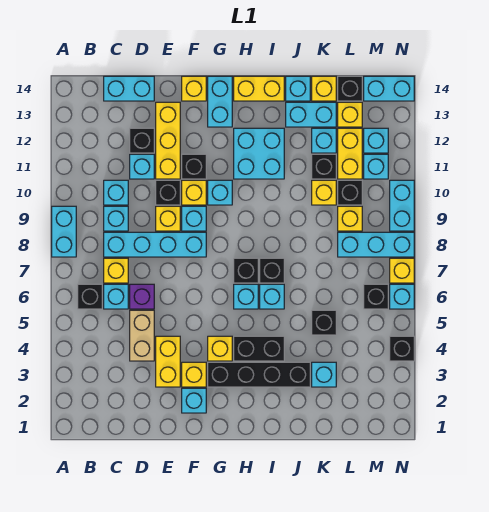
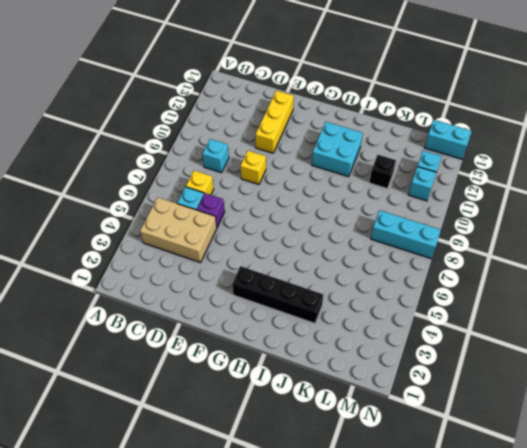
tan brick B4:D5 level 1 -> tan brick D4:D5 level 1
none -> cyan brick A8:A9 level 1
none -> black brick B6 level 1
none -> cyan brick C8:F8 level 1
none -> cyan brick C10 level 1

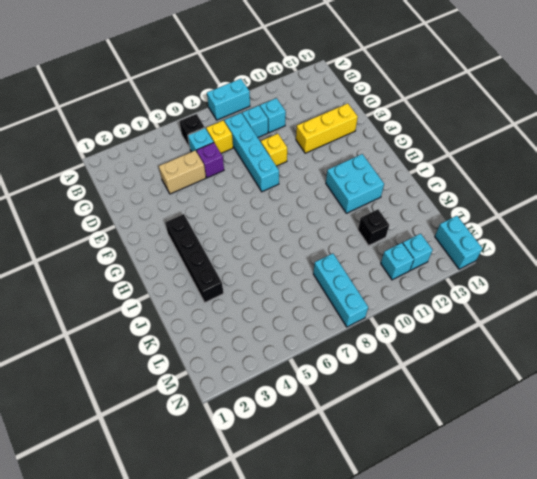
none -> cyan brick C14:D14 level 1
none -> cyan brick D11 level 1
none -> black brick D12 level 1
none -> yellow brick E3:E4 level 1

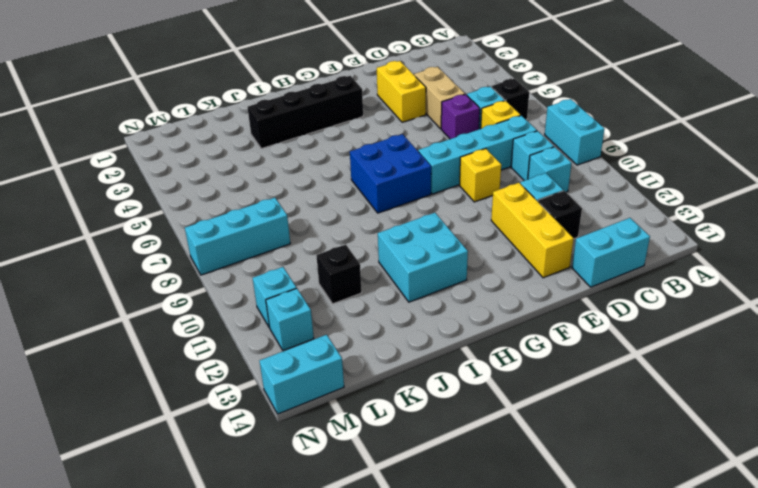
blue brick G7:H8 level 1 -> black brick H7 level 1
none -> black brick E10 level 1
none -> cyan brick F2 level 1
none -> yellow brick F3 level 1
none -> cyan brick F9 level 1

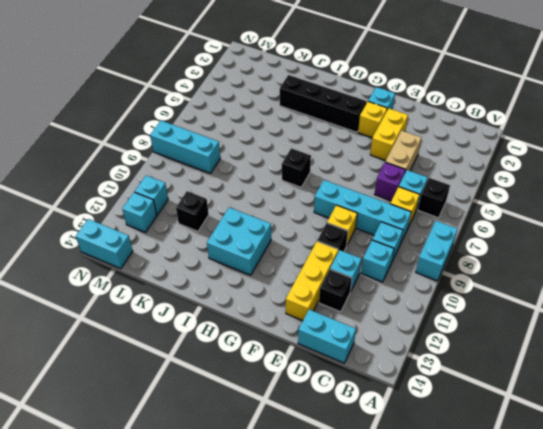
none -> cyan brick F9 level 1
none -> yellow brick F10 level 1
none -> black brick F11 level 1
none -> yellow brick F14 level 1

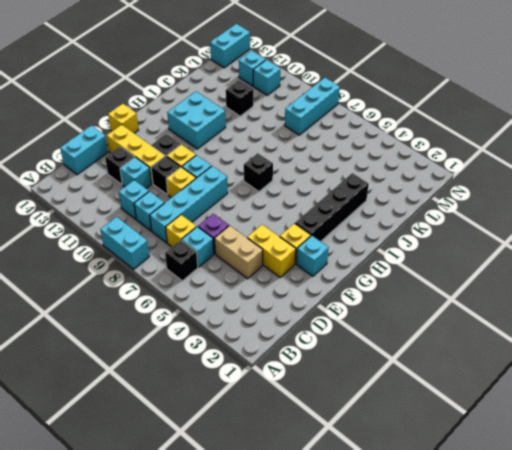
none -> yellow brick G4 level 1
none -> cyan brick G10 level 1
none -> cyan brick G13:G14 level 1
none -> black brick H4:I4 level 1

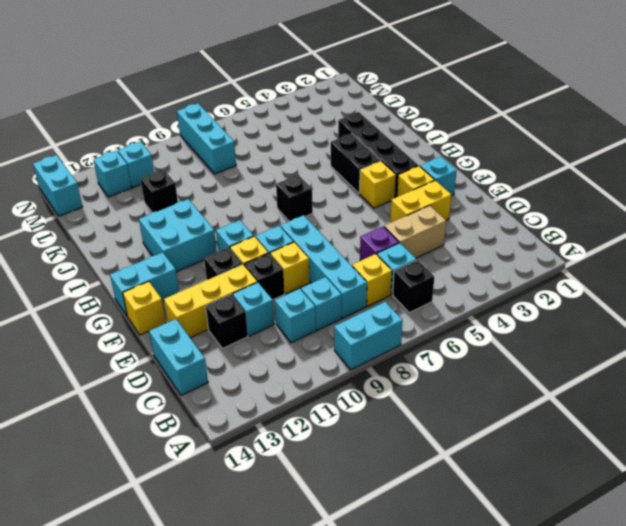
none -> cyan brick H6 level 1
none -> yellow brick H14:I14 level 1
none -> cyan brick I6 level 1
none -> black brick I7 level 1

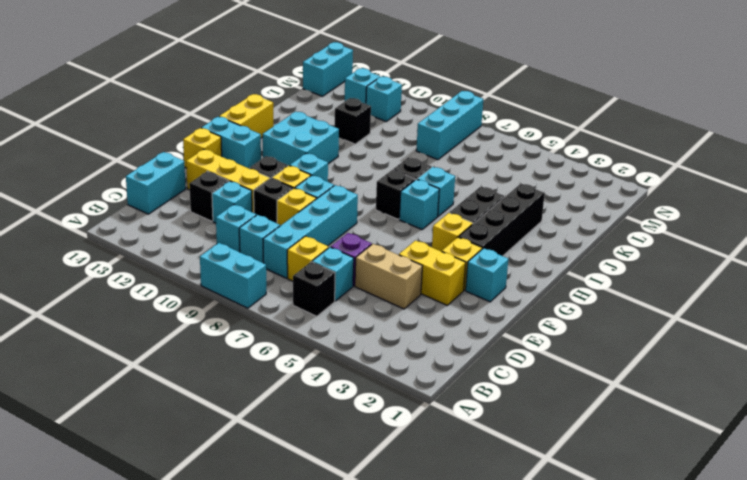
none -> cyan brick J13:K13 level 1
none -> cyan brick J14 level 1
none -> cyan brick K3 level 1
none -> black brick K5 level 1

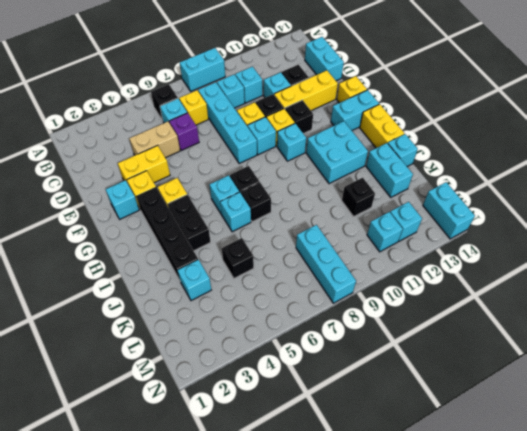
none -> yellow brick K10 level 1
none -> cyan brick K12 level 1
none -> yellow brick K14 level 1
none -> yellow brick L9 level 1

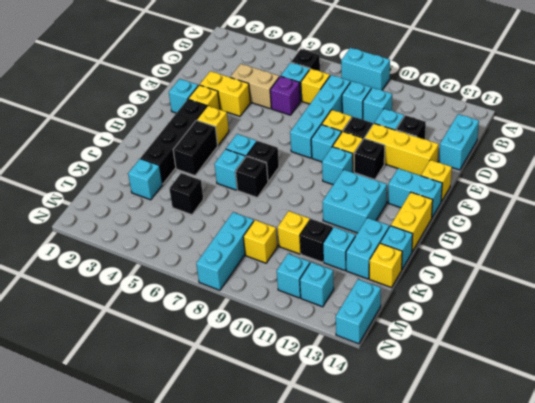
none -> black brick L10 level 1
none -> yellow brick L11:L12 level 1
none -> yellow brick L13 level 1
none -> black brick L14 level 1

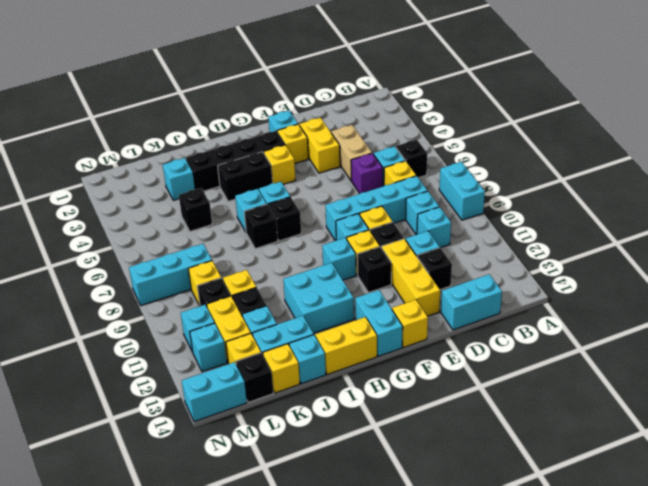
none -> black brick M6 level 1
none -> black brick N4 level 1
none -> cyan brick N6 level 1
none -> yellow brick N7 level 1

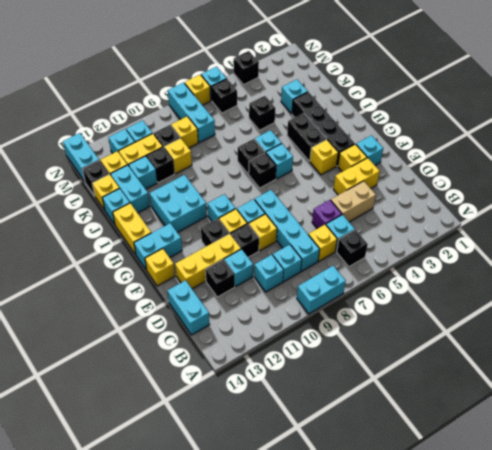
none -> cyan brick N9:N10 level 1

